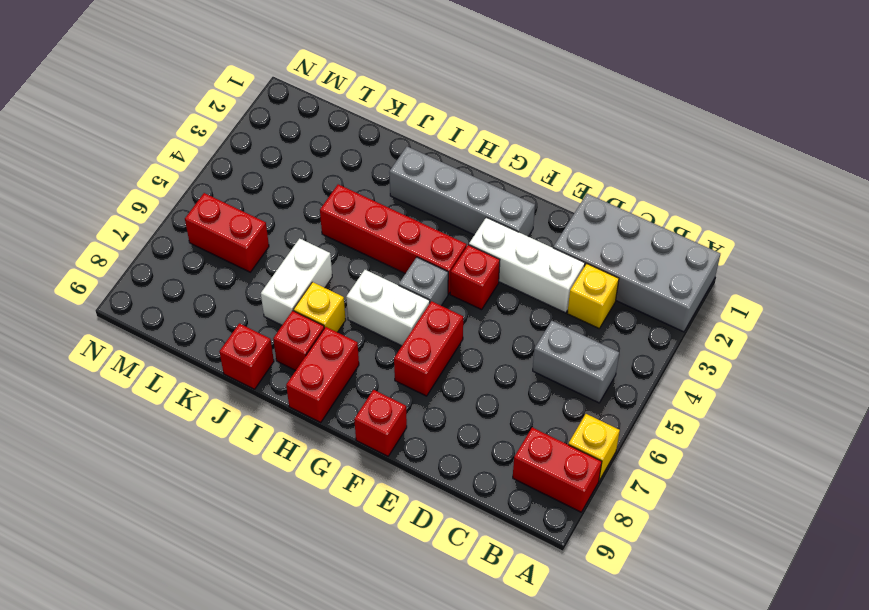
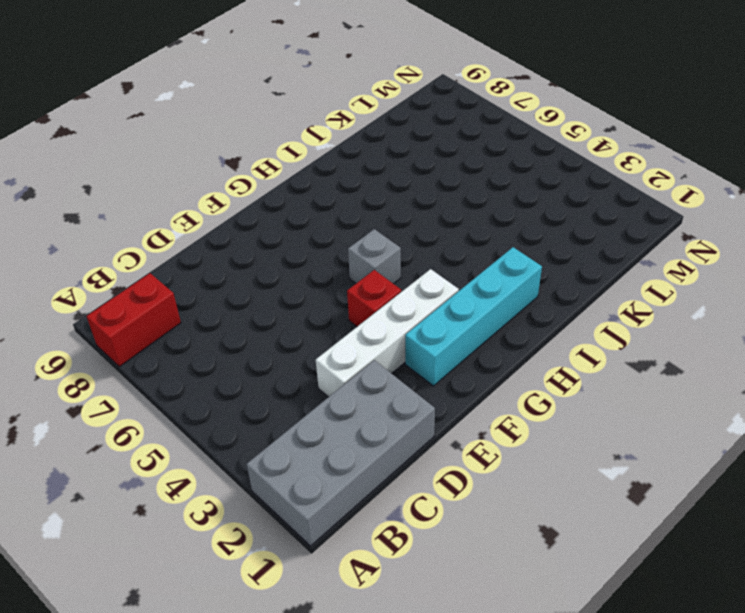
white brick D3:G3 level 1 -> white brick D3:F3 level 1
cyan brick F2:I2 level 1 -> grey brick F2:I2 level 1
none -> yellow brick A7 level 1
none -> grey brick B5:C5 level 1
none -> yellow brick C3 level 1

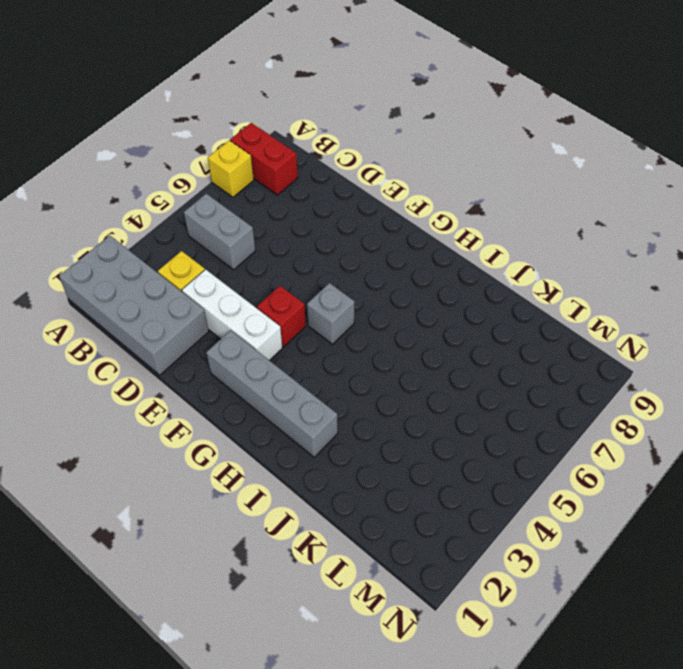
none -> red brick F6:F7 level 1
none -> red brick F9 level 1
none -> red brick G4:J4 level 1

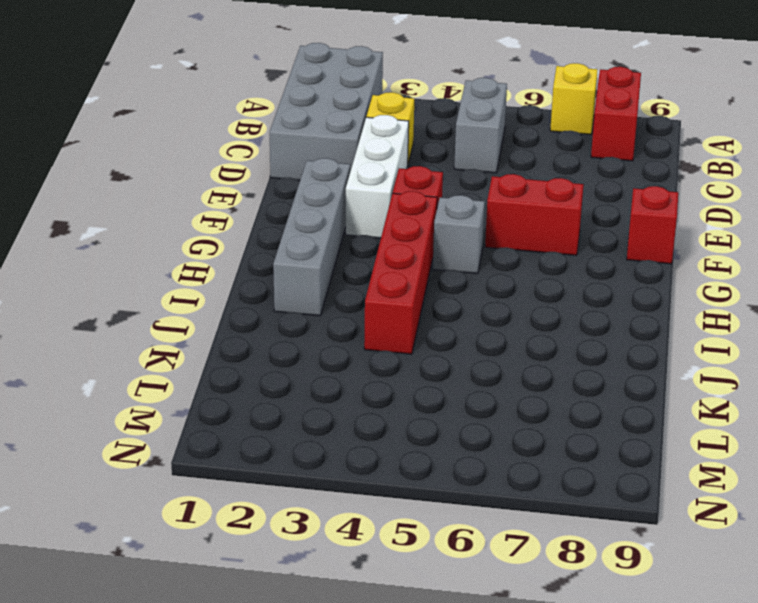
none -> white brick G6:H6 level 1
none -> red brick H8:H9 level 1
none -> yellow brick I7 level 1

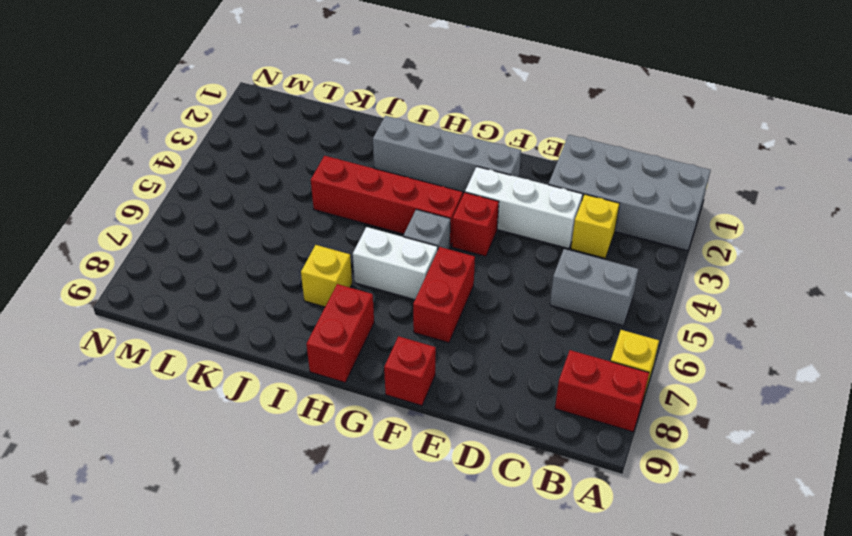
none -> red brick I8 level 1
none -> white brick J6:J7 level 1
none -> red brick J9 level 1

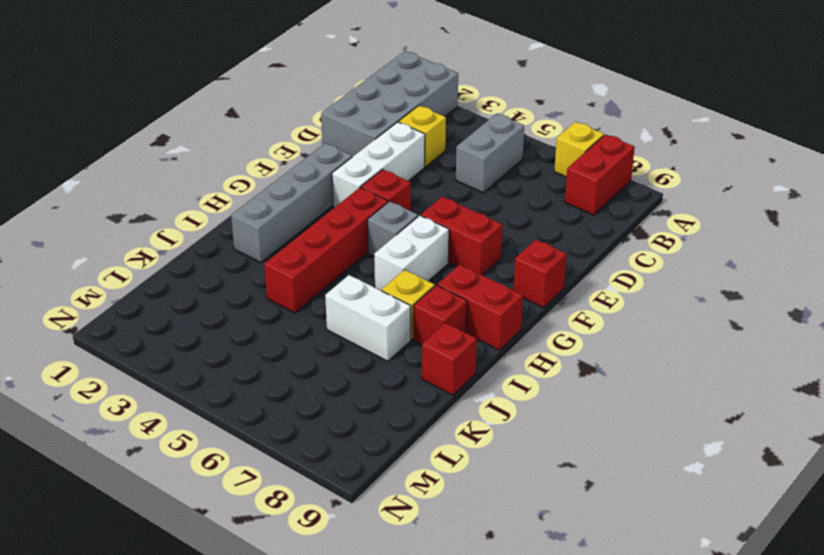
none -> red brick L6:M6 level 1

